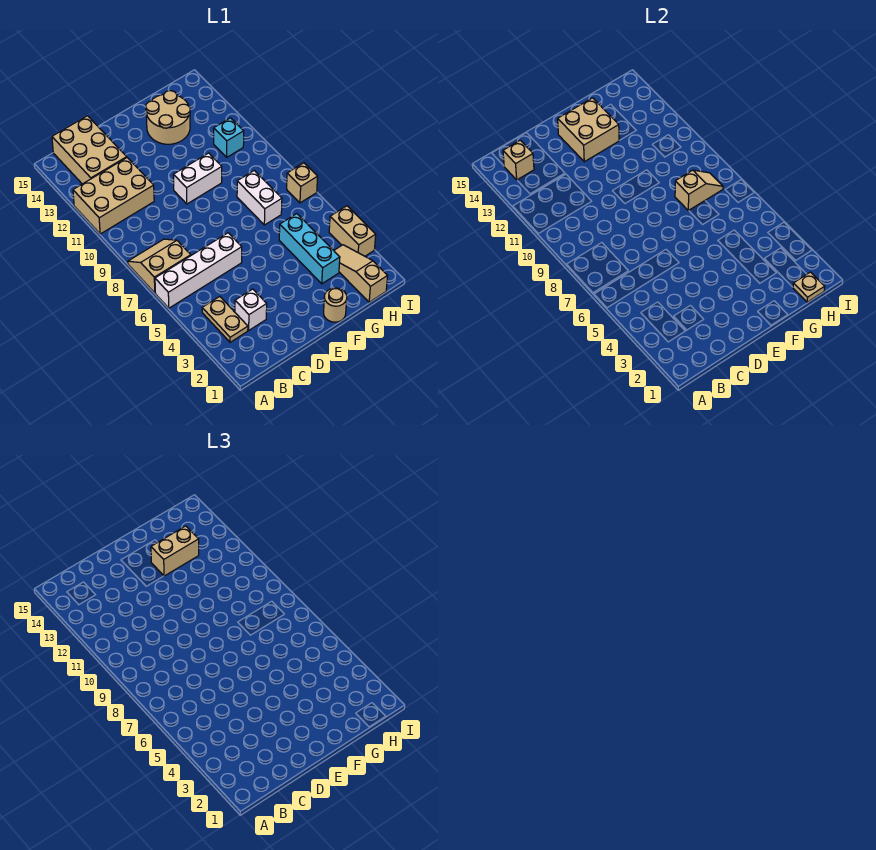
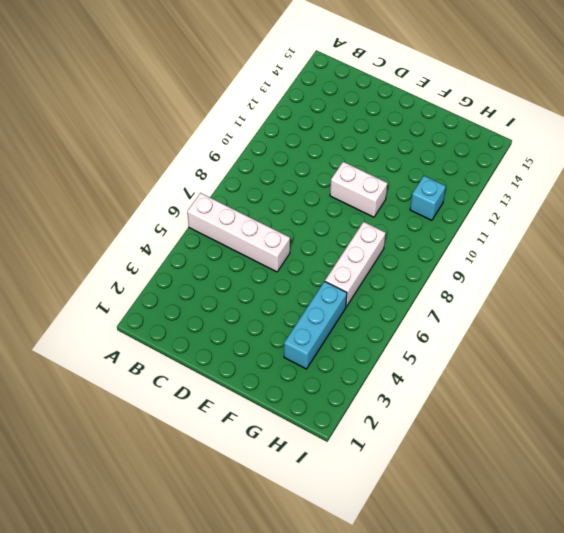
white brick G6:G8 level 1 -> white brick G7:G8 level 1
none -> tan slope A7:B8 level 1 top 7
none -> tan brick A11:C12 level 1
none -> tan plate B3:B4 level 1

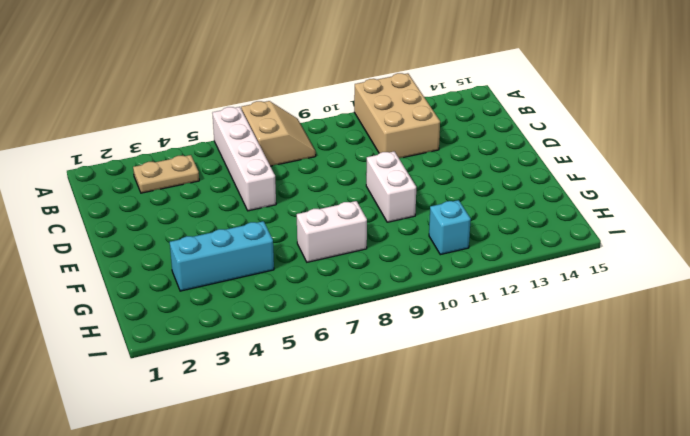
none -> tan brick B13:C15 level 1
none -> white brick C3 level 1
none -> tan round brick F1 level 1

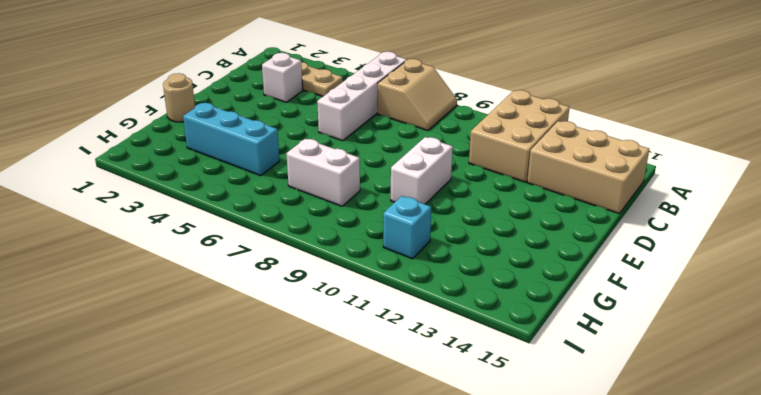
none -> tan round brick F13:G14 level 1
none -> tan slope H1:H3 level 1 top 1
none -> tan brick I3:I4 level 1

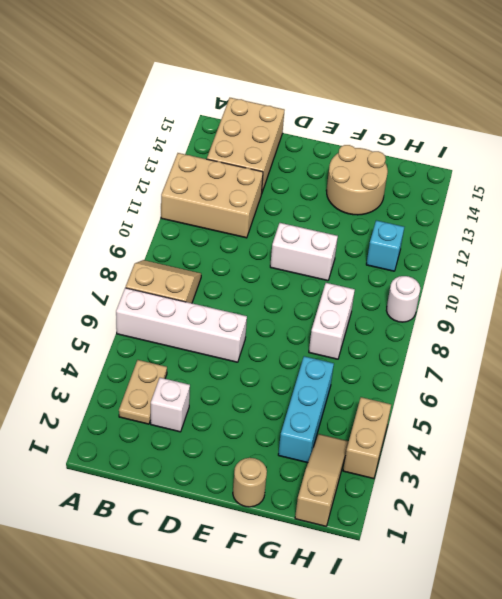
white round brick I9 level 1 -> none
none -> tan brick I7 level 1
none -> tan brick B14 level 2
none -> tan brick E13:F14 level 2

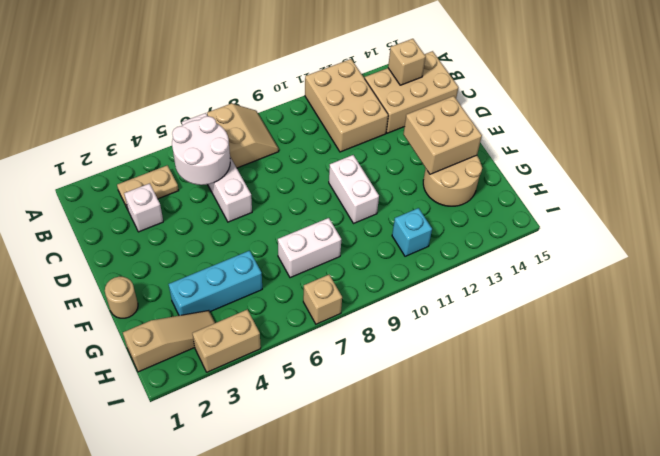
white round brick B5:C6 level 2 -> none
none -> tan slope G8:H8 level 2 top G
none -> tan plate H1 level 2
none -> tan brick F13:G13 level 3

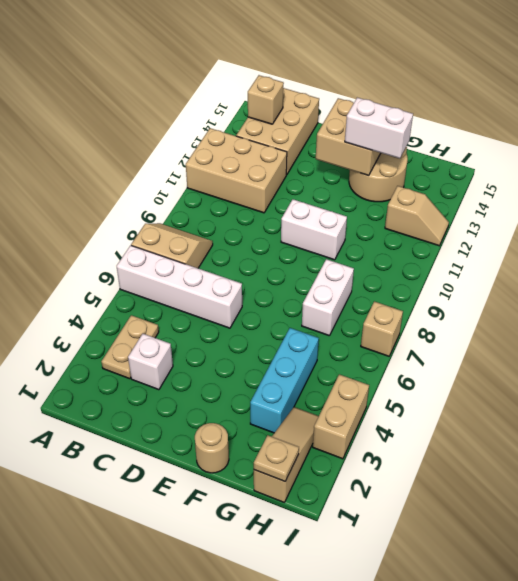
white brick F13:G13 level 3 -> tan brick F13:G13 level 3
tan slope H12:I12 level 1 top H -> tan slope G8:H8 level 2 top G
none -> cyan brick H11 level 1

